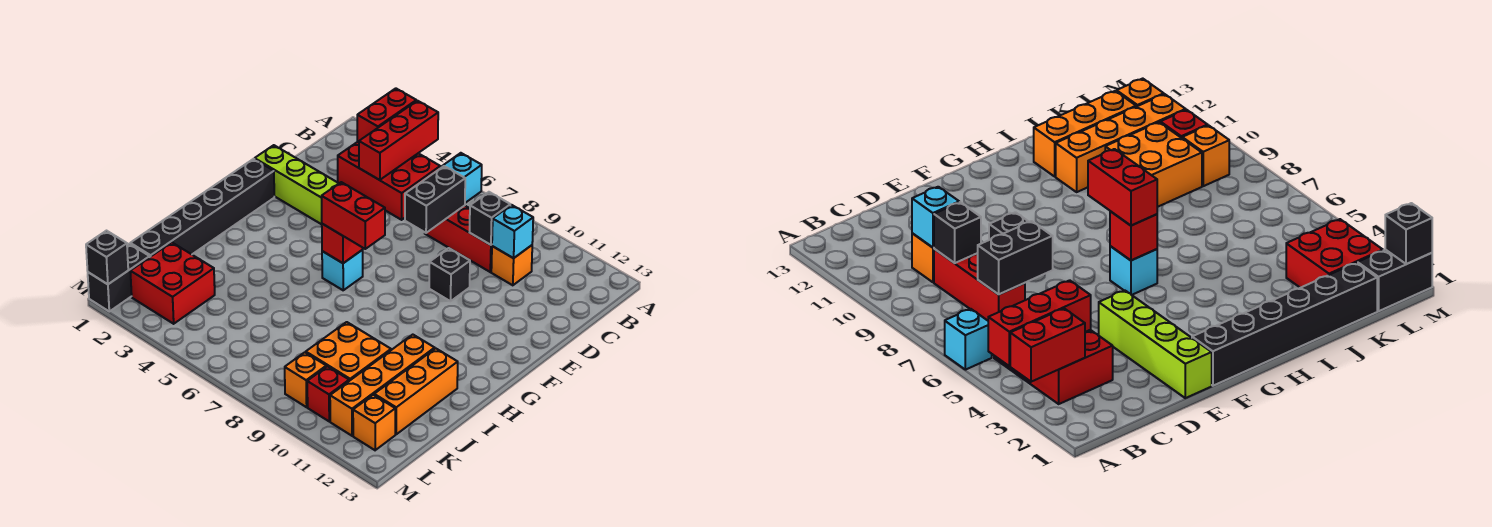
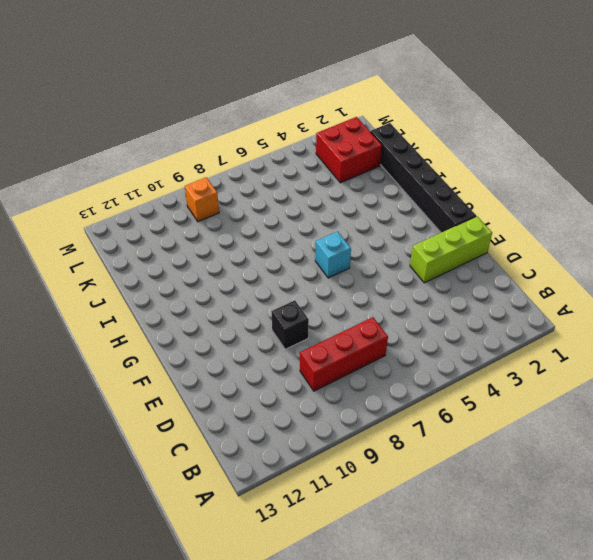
lime brick E1:E3 level 1 -> lime brick E1:E4 level 1
none -> cyan brick A6 level 1
none -> red brick B3:C5 level 1
none -> orange brick C10 level 1

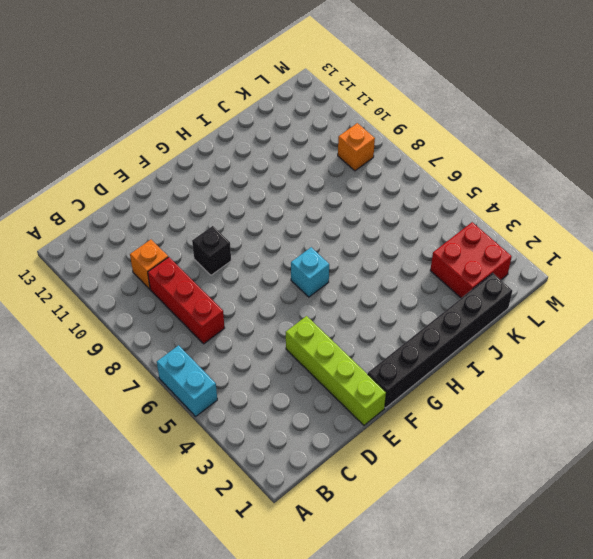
cyan brick A5:A6 level 1 -> cyan brick A6 level 1
none -> red brick B3:C5 level 1
none -> orange brick I11:L11 level 1
none -> orange brick I12:K12 level 1

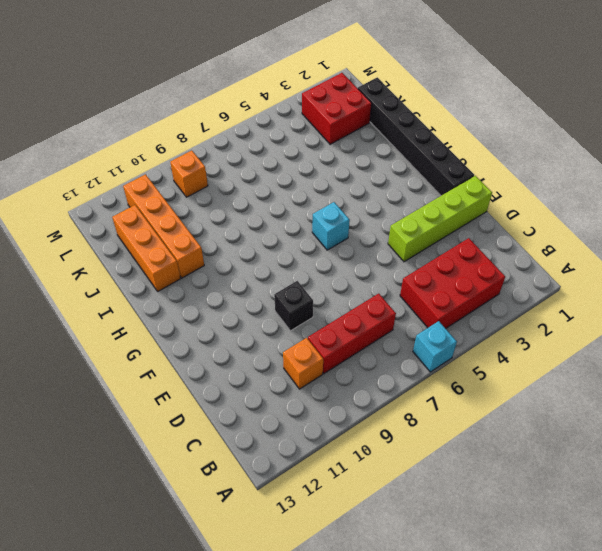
none -> orange brick J9:K10 level 1
none -> black brick L1:M1 level 1
none -> red brick L10 level 1

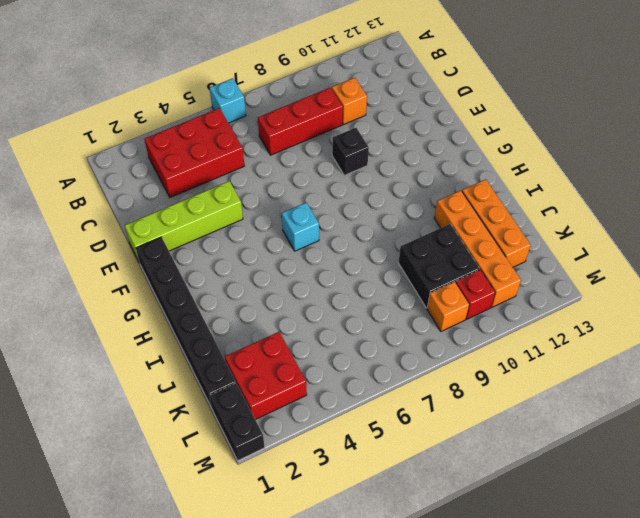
black brick J9:K10 level 1 -> orange brick J9:K10 level 1
none -> orange brick L12 level 1
none -> red brick A3:B3 level 2
none -> red brick A4:C4 level 2

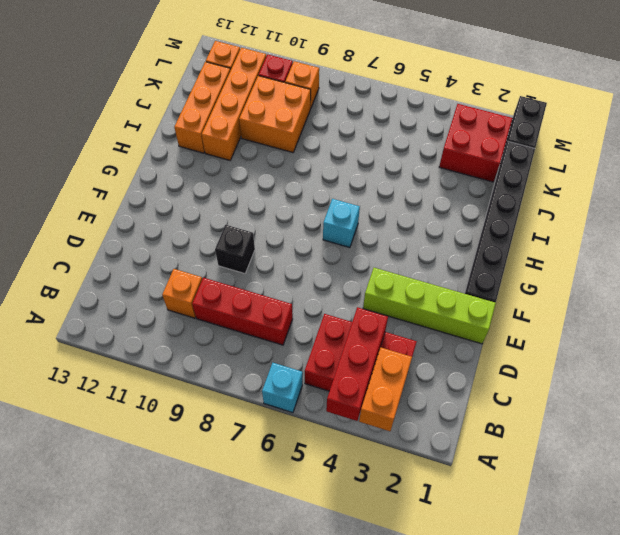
orange brick A3:B3 level 2 -> red brick A3:B3 level 2
none -> black brick C7:D7 level 2
none -> black brick C9 level 2
none -> cyan brick C10 level 2

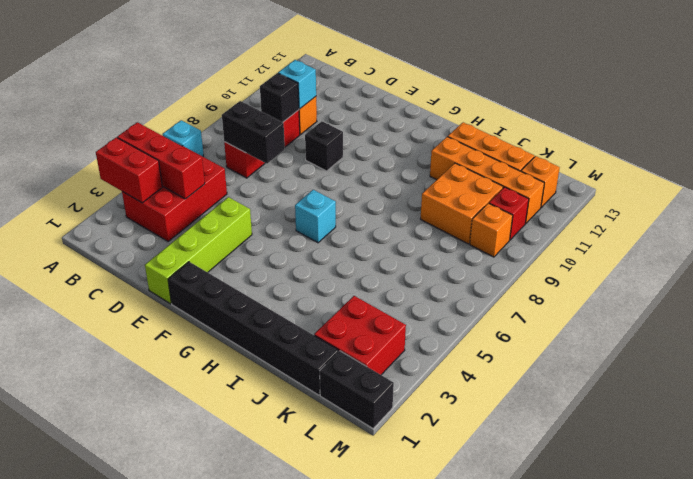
none -> red brick G6 level 2
none -> black brick M1 level 2
none -> red brick G6:G7 level 3

